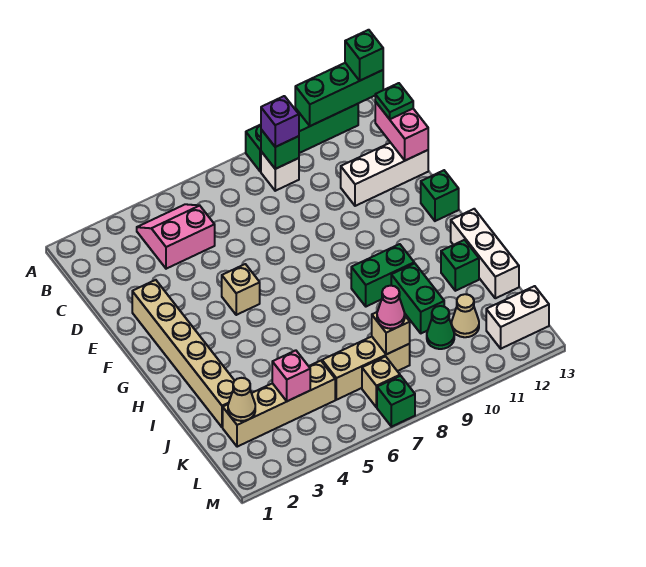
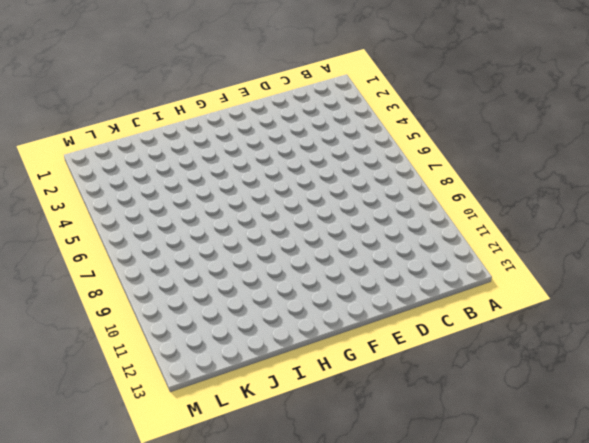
none -> green brick A9:A12 level 1
none -> pink slope B4:C5 level 1 top C
none -> white brick B9 level 1

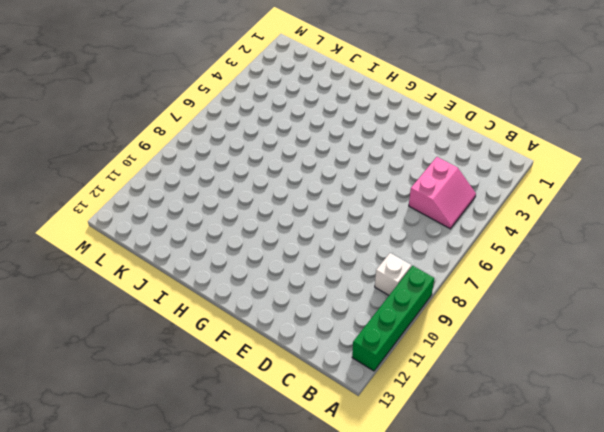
none -> white brick D11:D13 level 1
none -> tan brick E2:J2 level 1
none -> tan brick F5 level 1

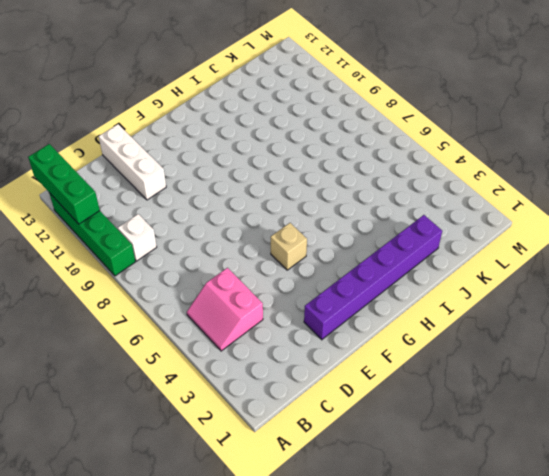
purple brick E2:J2 level 1 -> tan brick E2:J2 level 1
none -> green brick F13 level 1
none -> green brick H9:H10 level 1
none -> white brick H13:J13 level 1

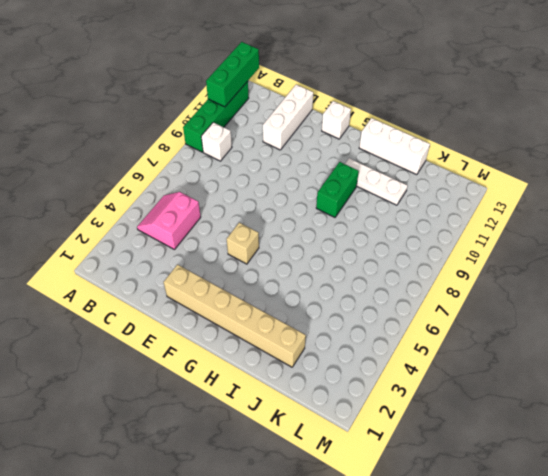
white brick F13 level 1 -> green brick F13 level 1
white plate H11:J11 level 1 -> none
none -> green brick I10:J10 level 1
none -> green brick I12 level 1
none -> tan brick K2:K5 level 1

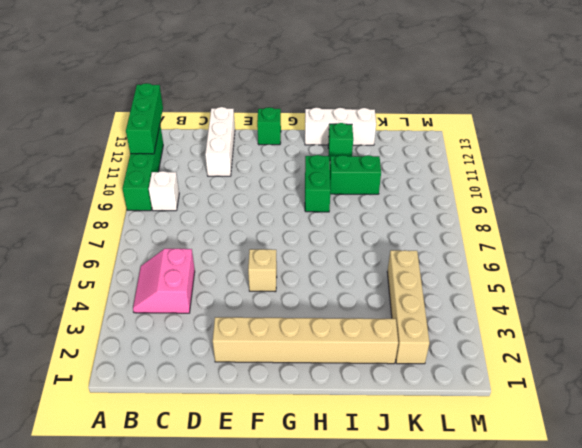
none -> tan brick K6:K8 level 1
none -> green cone K10 level 1
none -> tan cone K11 level 1

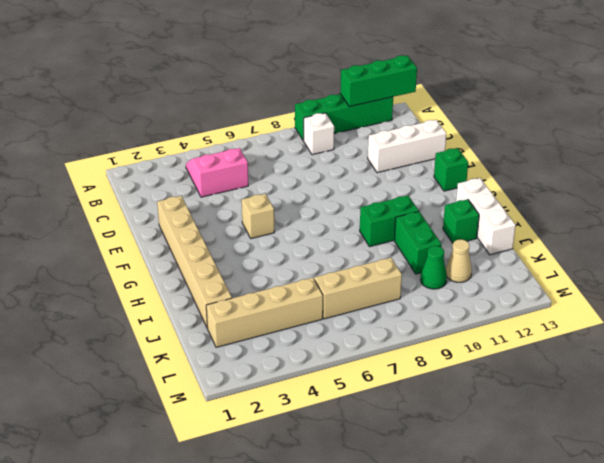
none -> tan brick L7 level 1
none -> white brick L12:L13 level 1
none -> green brick M7 level 1

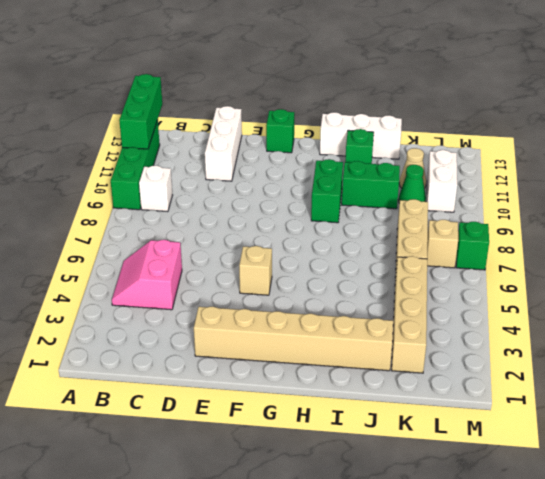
white brick L10:L11 level 1 -> white brick L12:L13 level 1
none -> green brick B9 level 2
none -> pink brick C13:D13 level 2
none -> tan cone K2 level 2

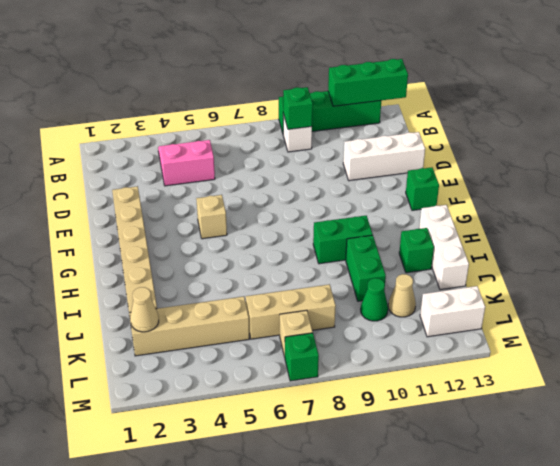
none -> pink brick C13:D13 level 2
none -> pink brick K4 level 2
none -> tan brick K8 level 2

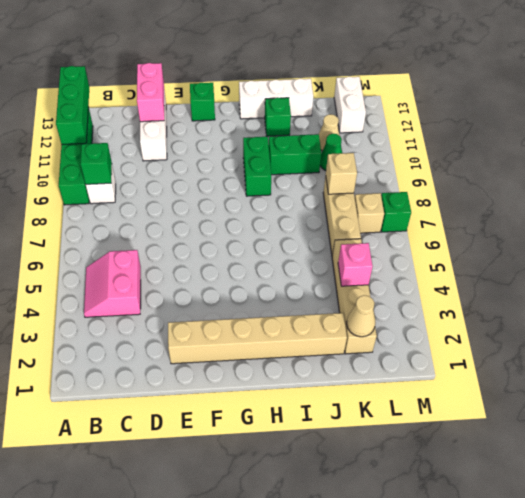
pink brick D12:D13 level 2 -> pink brick C13:D13 level 2
none -> tan brick F5 level 1
none -> green brick A13 level 3
none -> purple brick B9 level 3

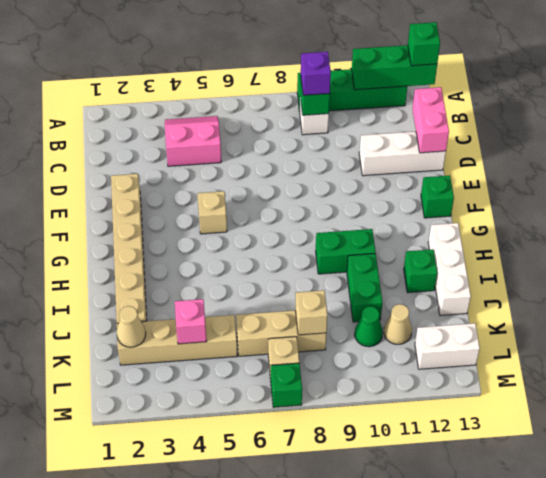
none -> green plate C13 level 3
none -> pink cone K8 level 3

